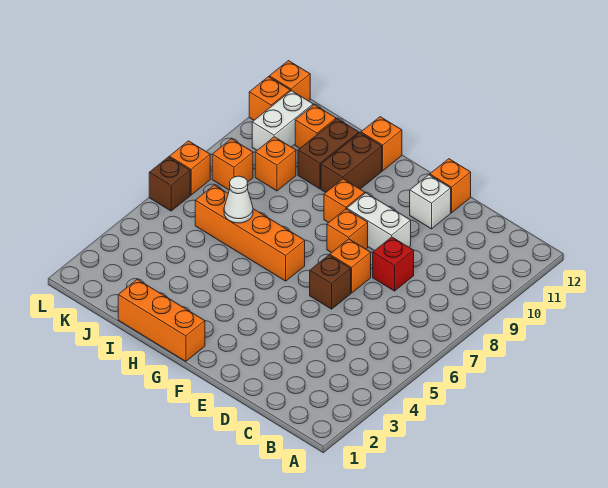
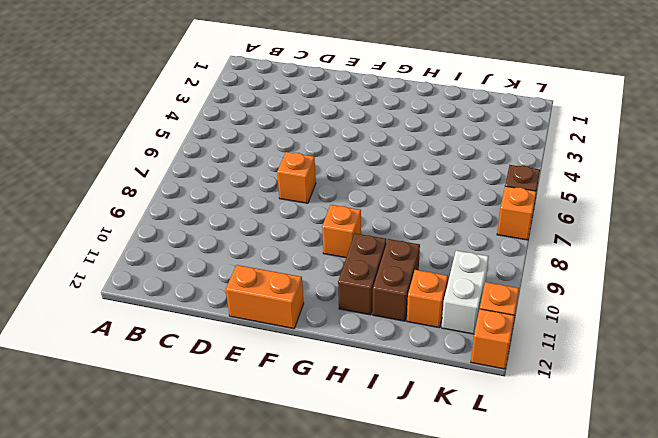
orange brick E12:F12 level 1 -> orange brick E12 level 1
none -> red brick D8 level 1
none -> brown brick E6 level 1
none -> white brick E9:F9 level 1

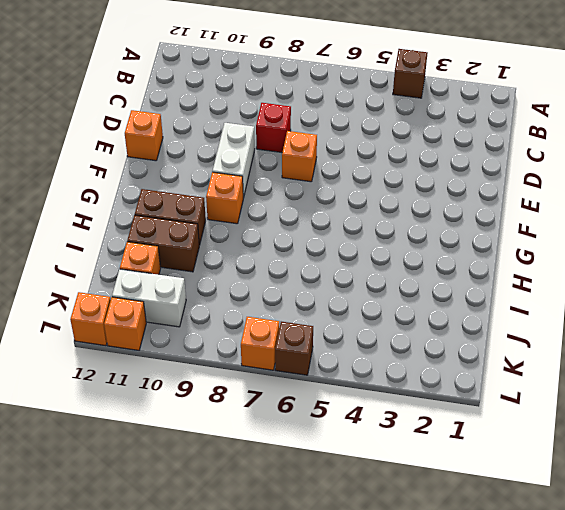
brown brick A4 level 1 -> brown brick E6 level 1
none -> white brick E11 level 1
none -> orange brick F8 level 1
none -> orange brick G1:I1 level 1

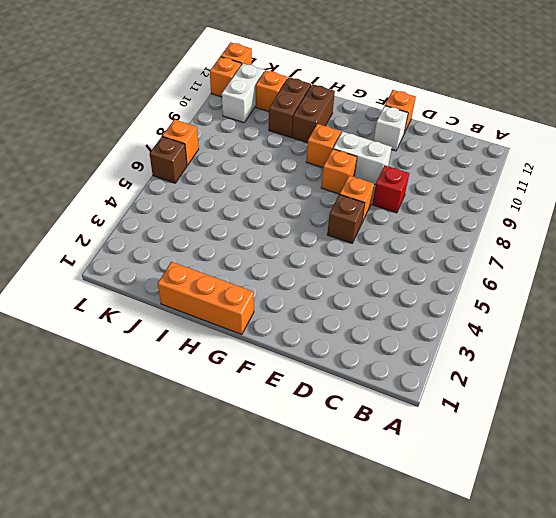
none -> orange brick G6:J6 level 1
none -> orange brick H12 level 1
none -> orange brick J9 level 1

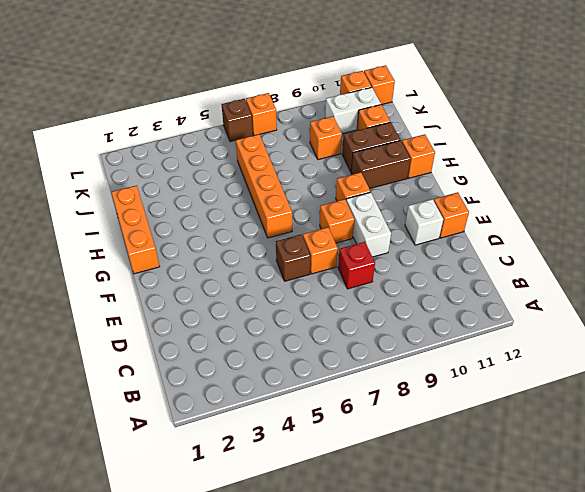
none -> orange brick K8 level 1
none -> white cone I6 level 2

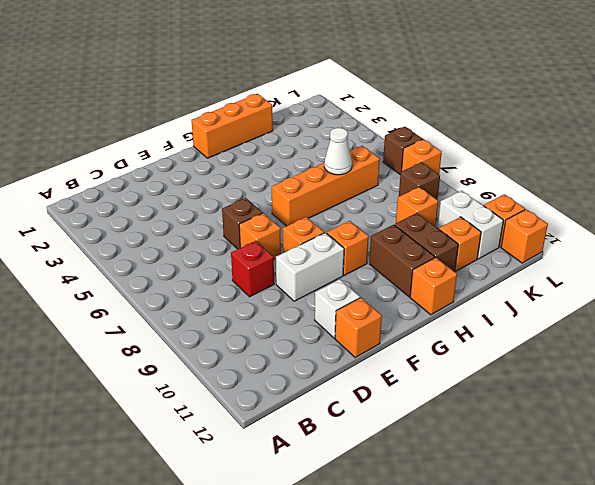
brown brick K8 level 1 -> orange brick K8 level 1

